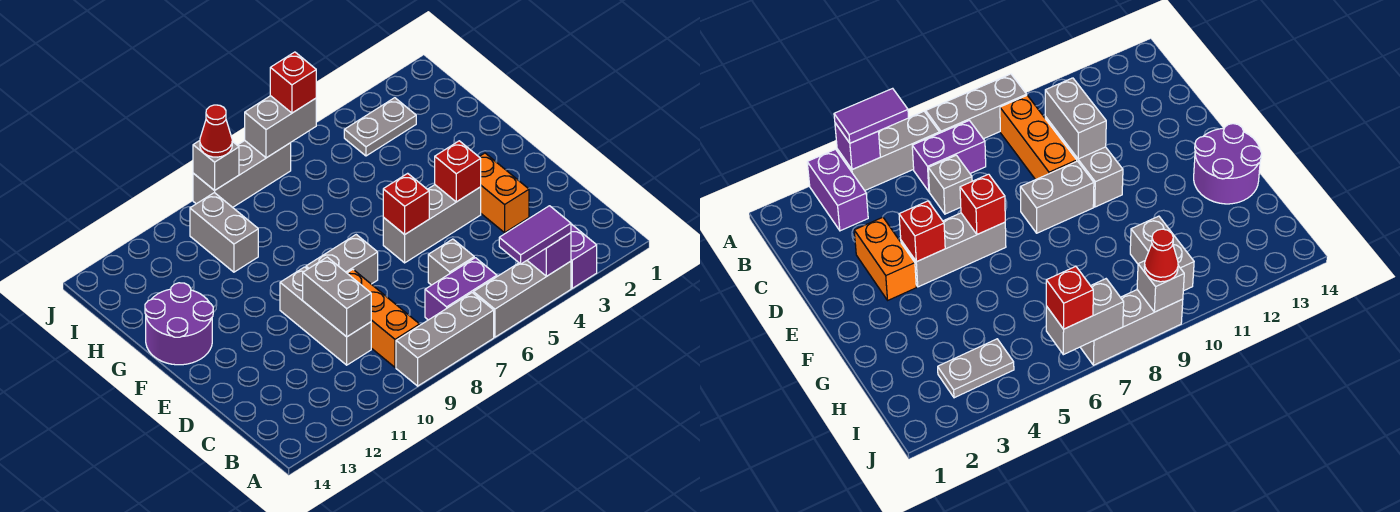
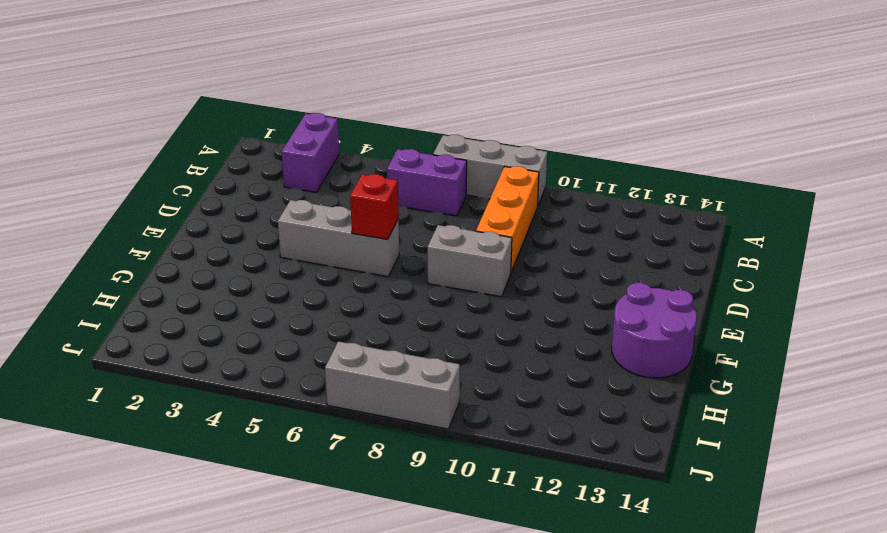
none -> grey brick A4:A6 level 1
none -> grey brick C6 level 1
none -> grey brick C10:E10 level 1

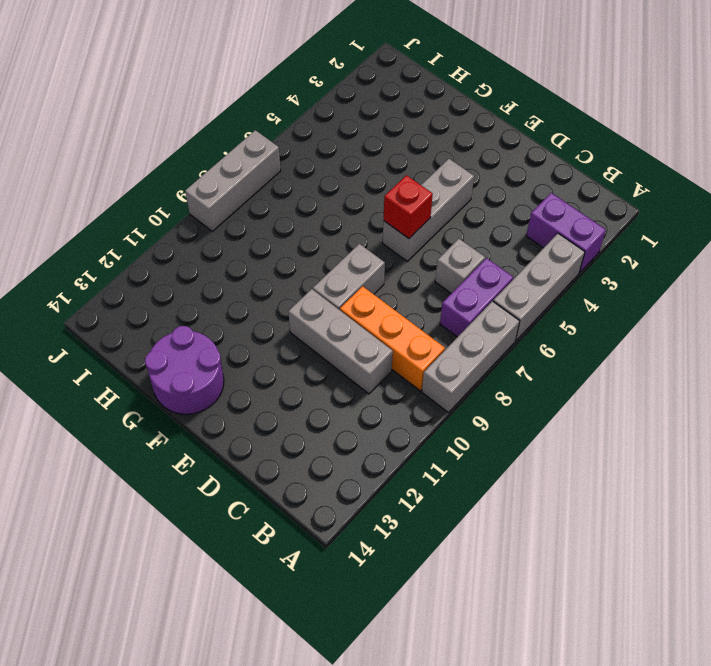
none -> orange brick D3:E3 level 1
none -> grey brick H10:I10 level 1
none -> grey plate I3:I4 level 1

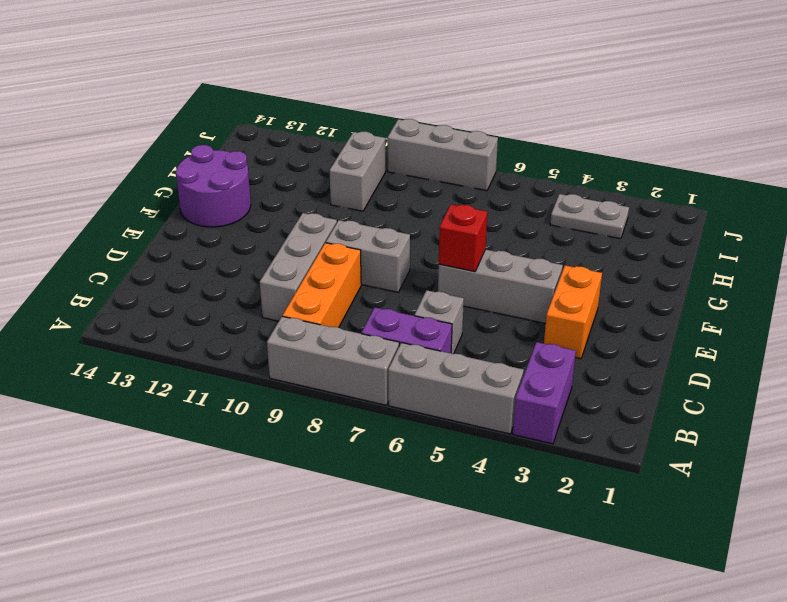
none -> purple brick A4 level 2
none -> grey brick C10:D10 level 2
none -> red brick E4 level 2

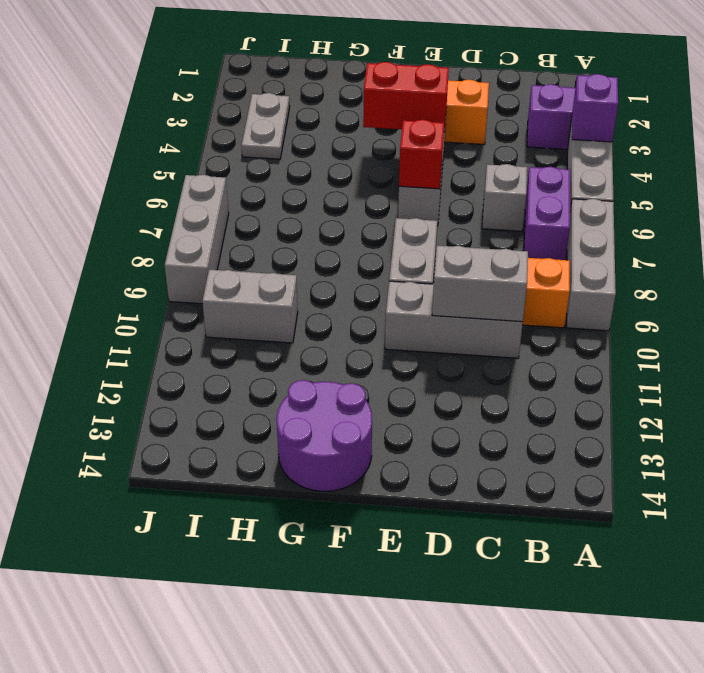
red brick E4:F4 level 2 -> red brick E4 level 2
none -> grey brick J6:J7 level 2
none -> grey brick J9 level 2
none -> purple tile A4:A5 level 3

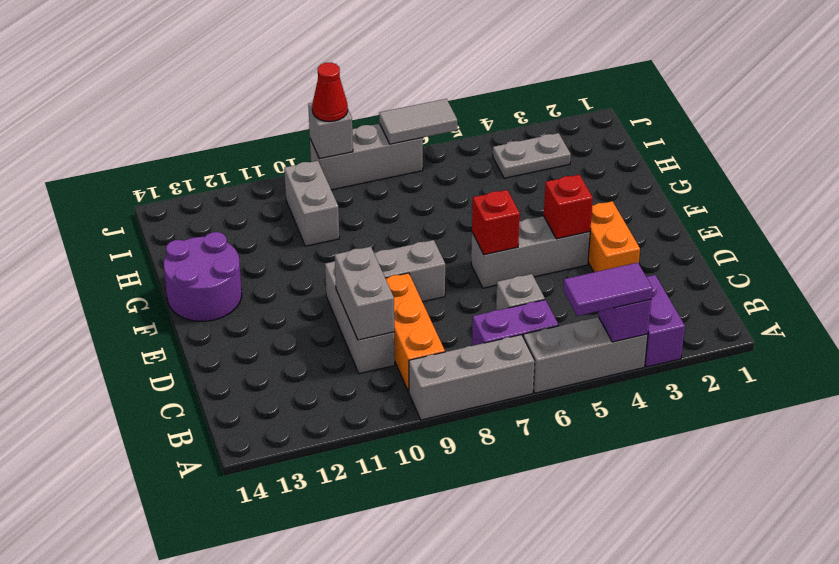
grey tile J6:J7 level 2 -> grey brick J6:J7 level 2
none -> red brick J6 level 3

